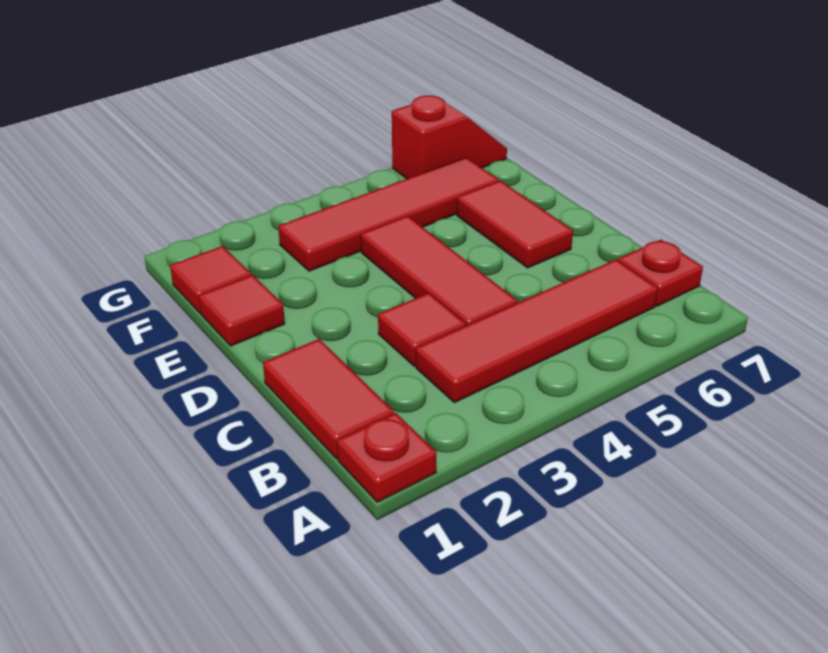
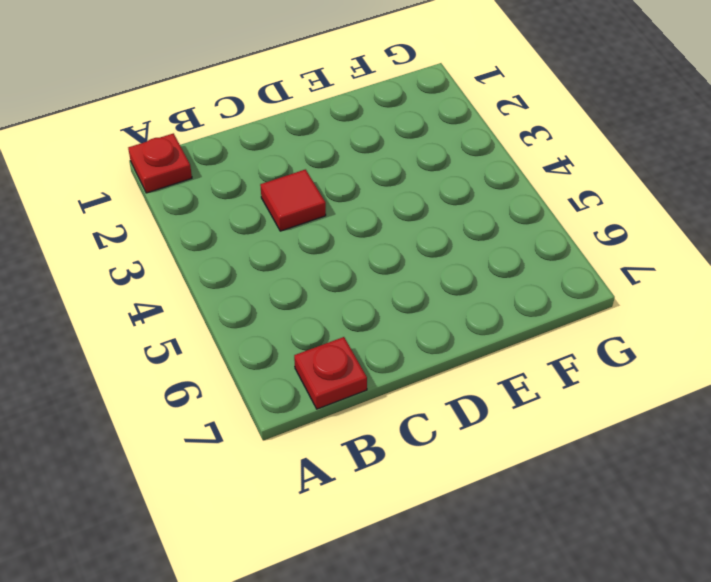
none -> red tile B1:C1 level 1
none -> red tile B3:B6 level 1

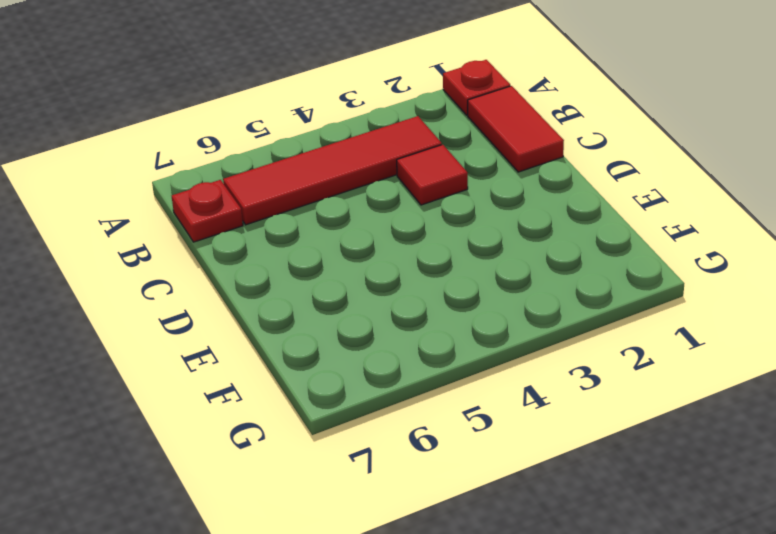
none -> red tile C4:E4 level 1
none -> red tile D6:E6 level 1

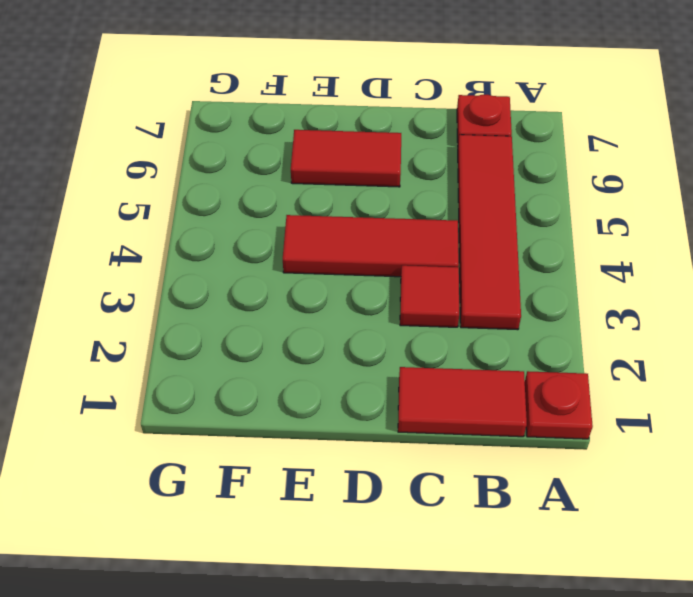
none -> red tile E1 level 1
none -> red tile F1 level 1

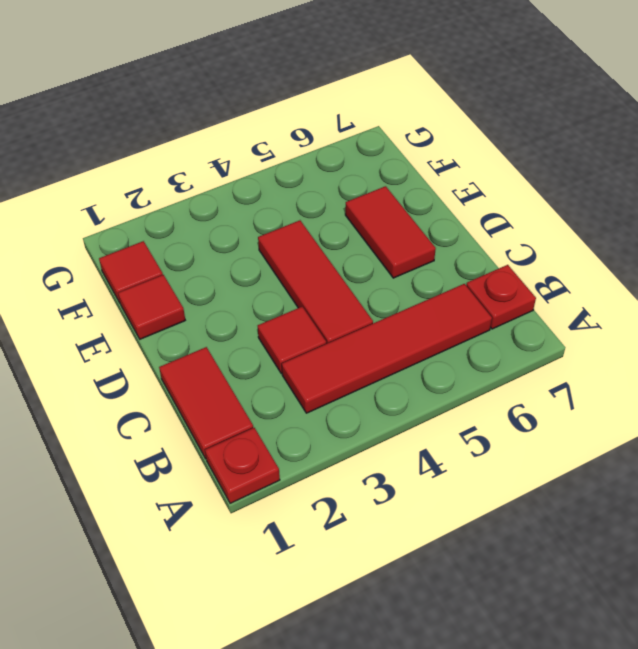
none -> red tile F3:F6 level 1
none -> red slope G6:G7 level 1 top 6

